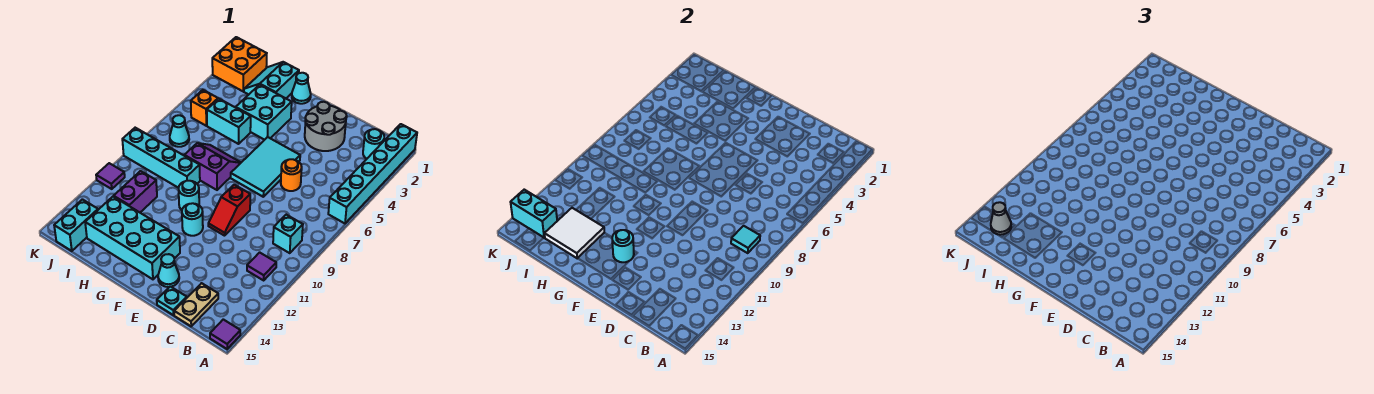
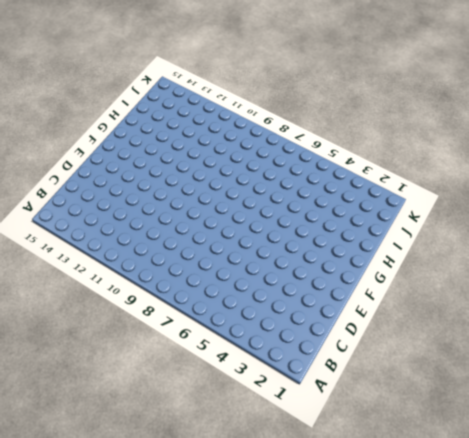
none -> cyan brick A1:A6 level 1
none -> purple tile A15 level 1
none -> cyan round brick B2 level 1
none -> cyan brick B9 level 1

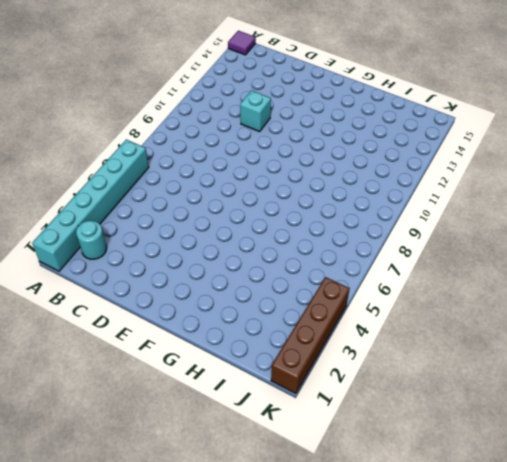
cyan brick D11 level 1 -> cyan brick B9 level 1
brown brick K1:K4 level 1 -> orange brick J1:K2 level 1
none -> purple tile B11 level 1
none -> tan plate C14:C15 level 1
none -> grey round brick D2:E3 level 1
none -> orange round brick D6 level 1

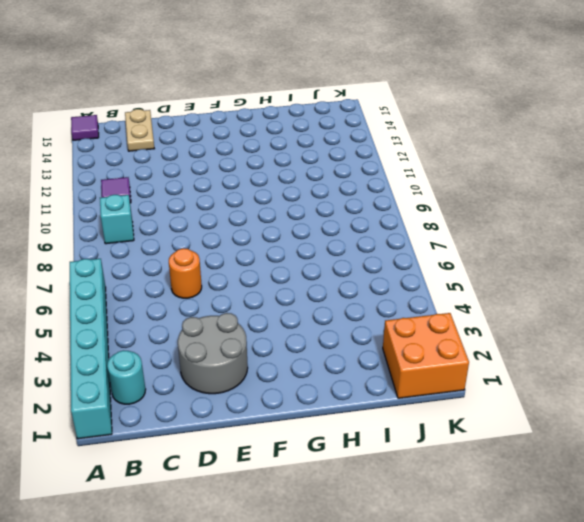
none -> cyan plate D15 level 1
none -> cyan tile E5:F7 level 1
none -> red slope E9:E10 level 1 top 9
none -> cyan cone E14 level 1

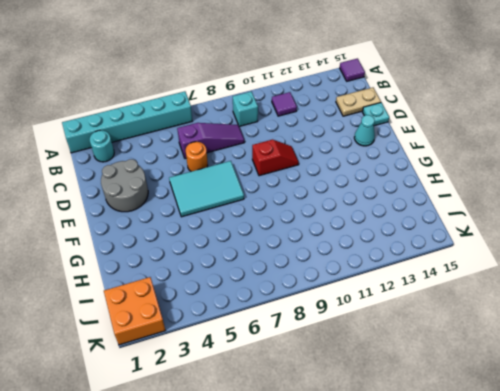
purple slope C6:C8 level 1 top 6 -> none
none -> cyan round brick F11 level 1
none -> cyan brick F13:I14 level 1
none -> cyan cone G1 level 1
none -> cyan brick G3:H4 level 1

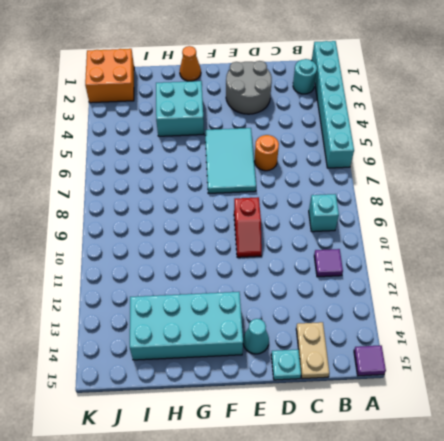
orange cone G1 level 1 -> cyan cone G1 level 1
none -> cyan round brick F11 level 1
none -> purple slope G7:H8 level 1 top 8
none -> cyan round brick G10 level 1
none -> cyan slope H1:I2 level 1 top H

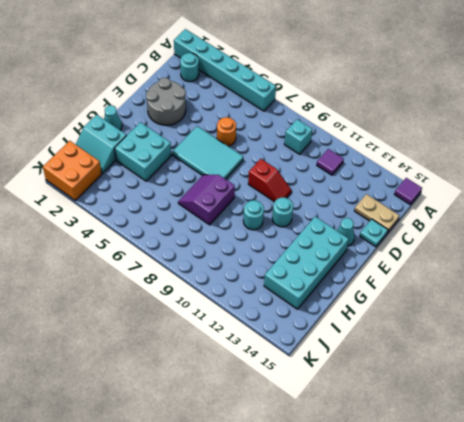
none -> cyan brick H5:I5 level 1
none -> cyan brick H9:K9 level 1
none -> purple brick I11:I12 level 1
none -> orange brick J5 level 1

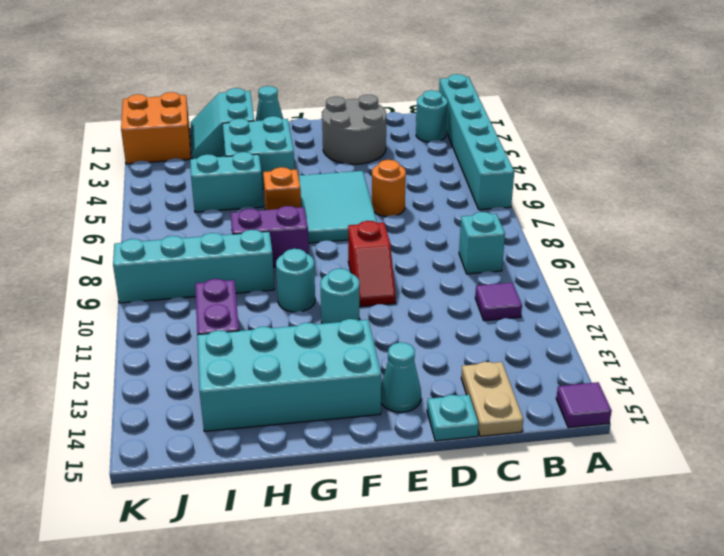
orange brick G6 level 1 -> orange brick J5 level 1
none -> cyan cone J7 level 1
none -> cyan brick J14:J15 level 1
none -> purple tile K11 level 1
none -> cyan tile B9 level 2

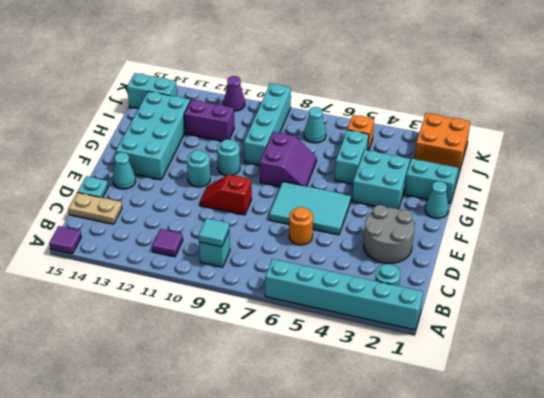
purple cone K11 level 1 -> purple tile K11 level 1
none -> cyan round brick F13 level 2
none -> white tile H13:I14 level 2
none -> cyan brick J14:K14 level 2
none -> grey cone J14 level 3

